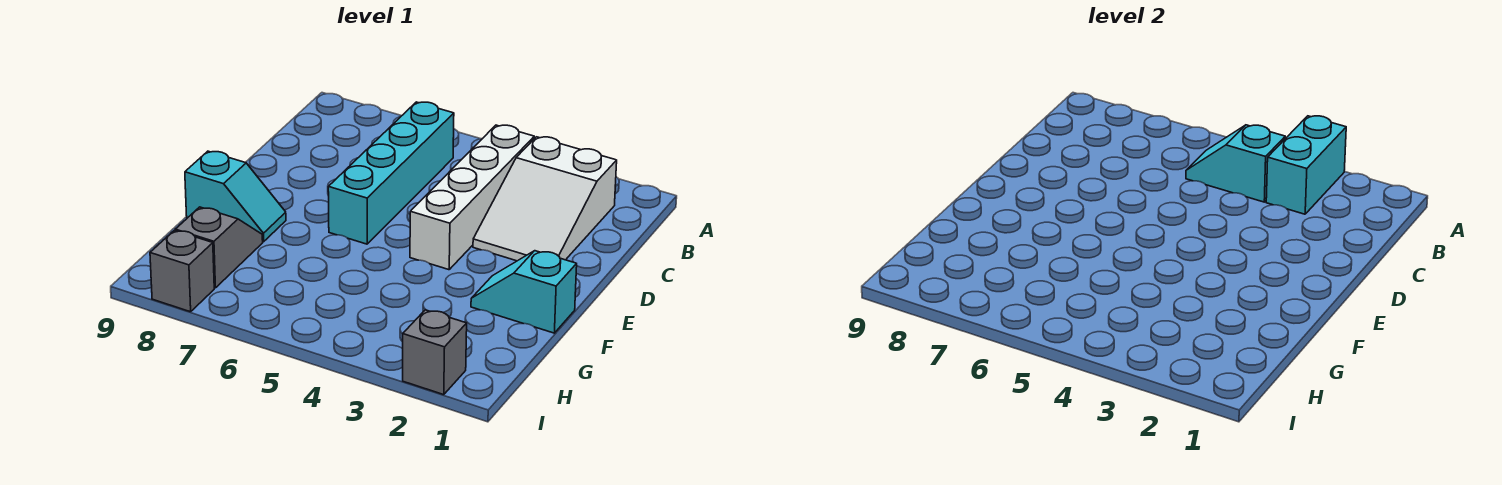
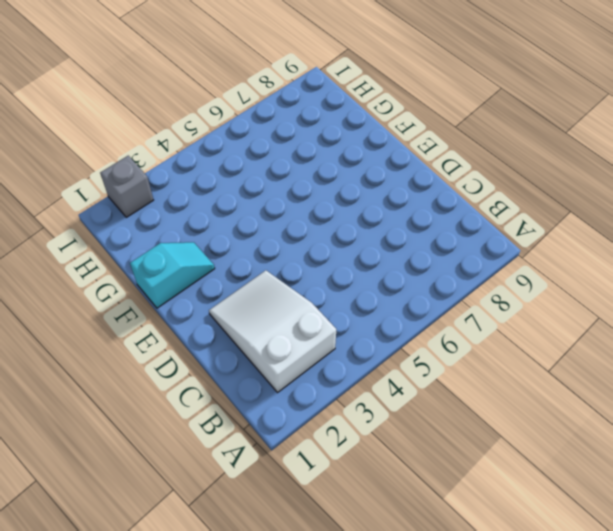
none -> white brick B4:E4 level 1
none -> cyan brick B6:E6 level 1

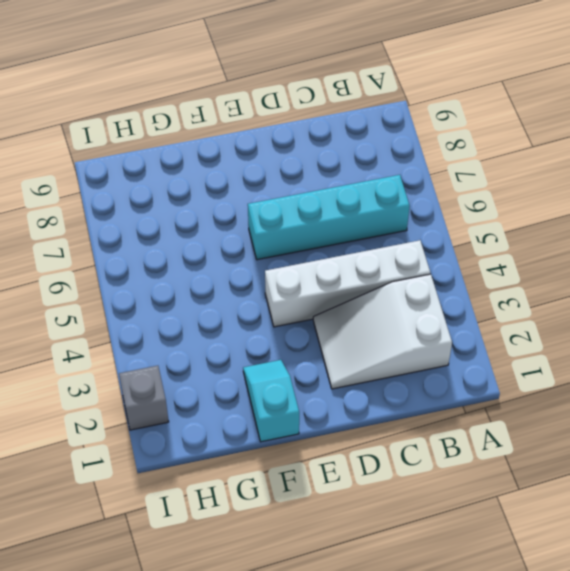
none -> cyan slope F8:F9 level 1 top 9
none -> grey slope G8:H8 level 1 top H

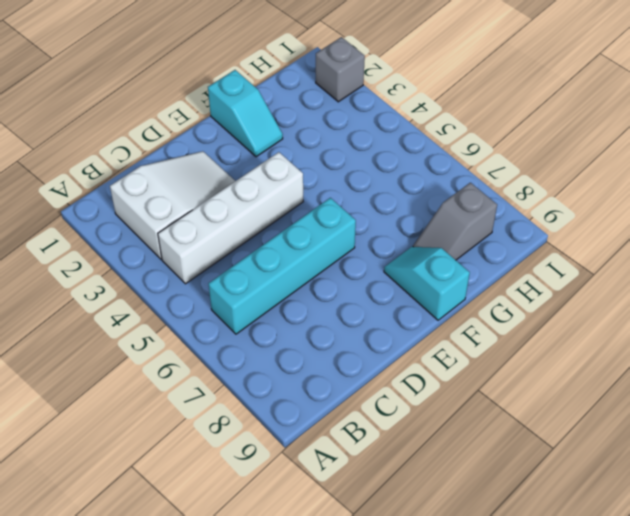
none -> grey brick I8 level 1
none -> cyan brick A3:B3 level 2

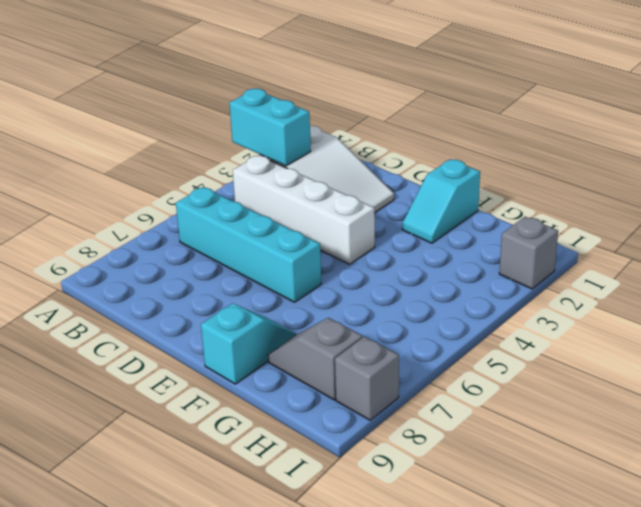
none -> cyan slope B4:B5 level 2 top 4

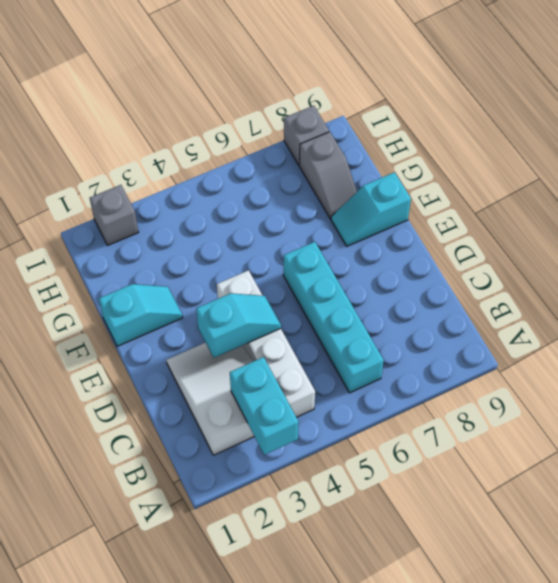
cyan slope D3:D4 level 2 top 3 -> cyan slope B4:B5 level 2 top 4

